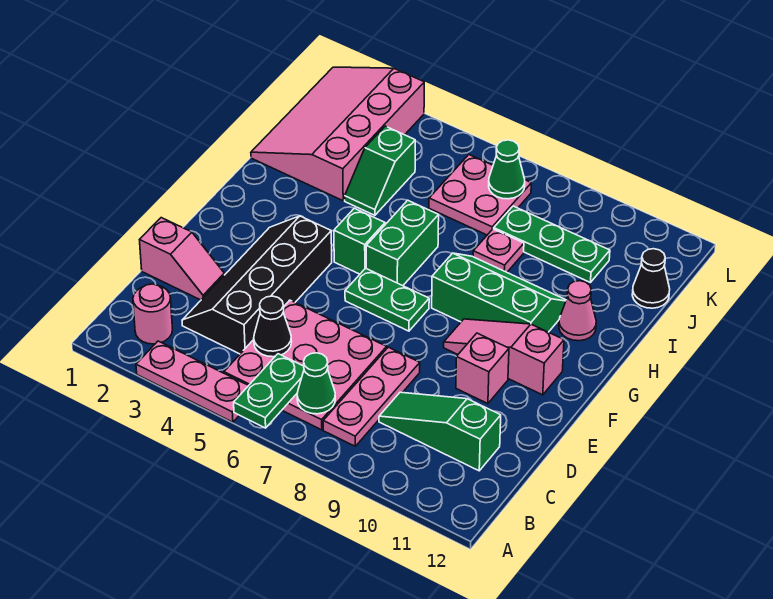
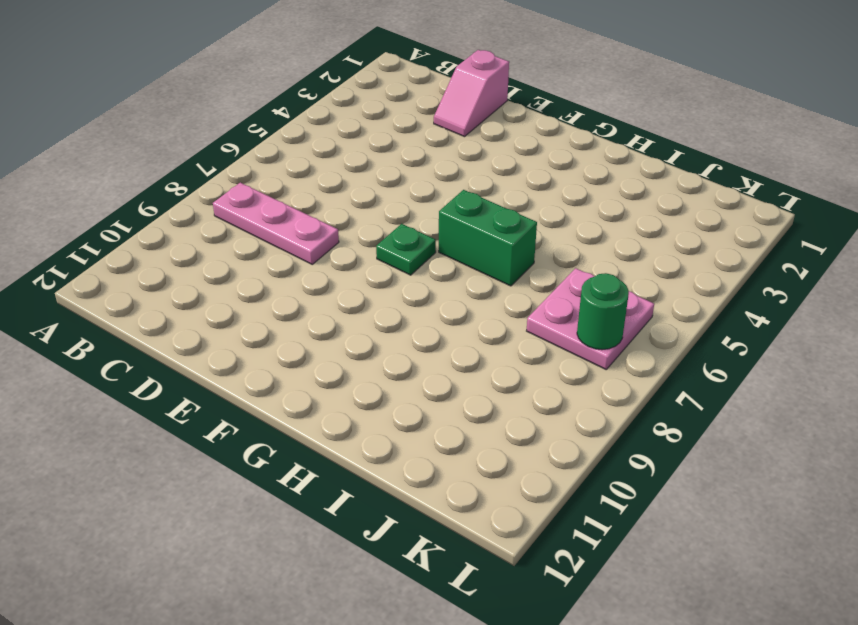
green plate F7 level 1 -> green plate F6:F7 level 1
green round brick K7 level 2 -> green cone K7 level 2
none -> pink plate A3:A5 level 1
none -> pink round brick B2 level 1
none -> pink plate B5:D7 level 1

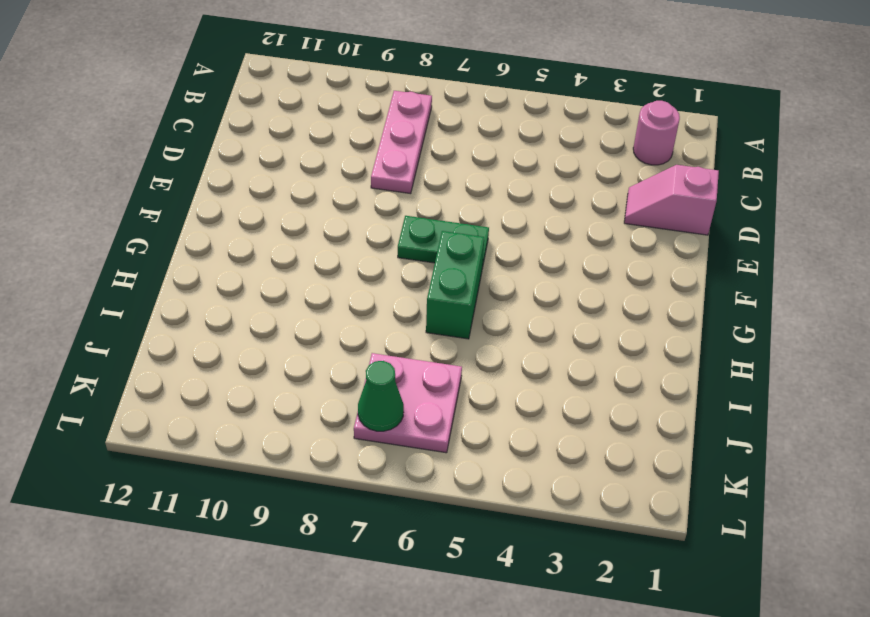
none -> pink plate A3:A5 level 1
none -> pink plate B5:D7 level 1
none -> black slope C3:F4 level 1 top 4

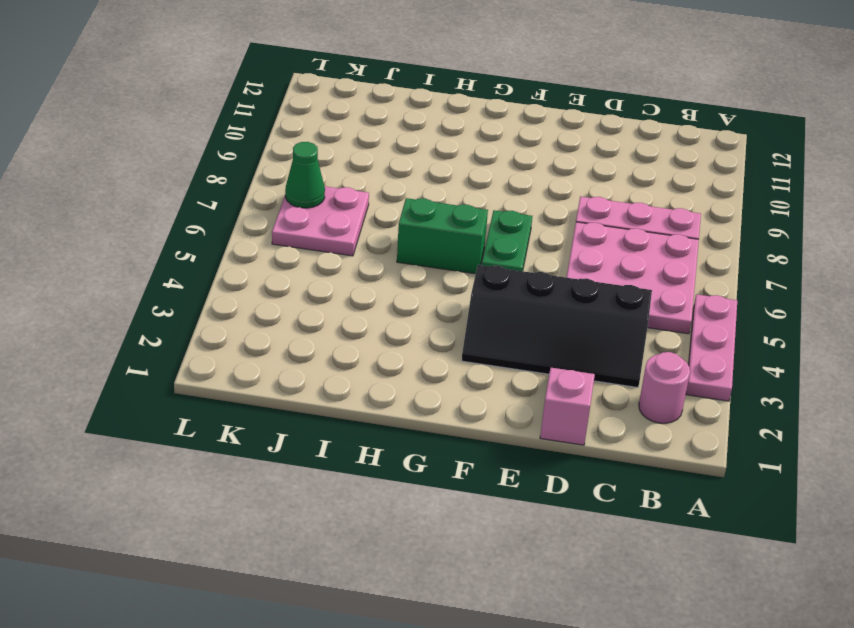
none -> green slope C9:C11 level 1 top 11
none -> pink brick E10 level 1
none -> pink slope F9:F11 level 1 top 11

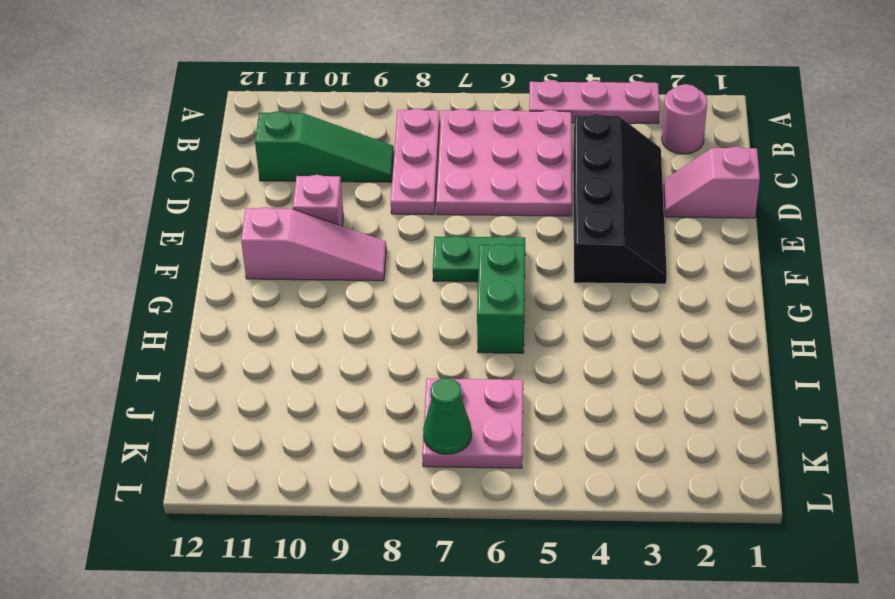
none -> green brick G5 level 1
none -> green slope G8:H10 level 1 top G
none -> pink cone H11 level 1

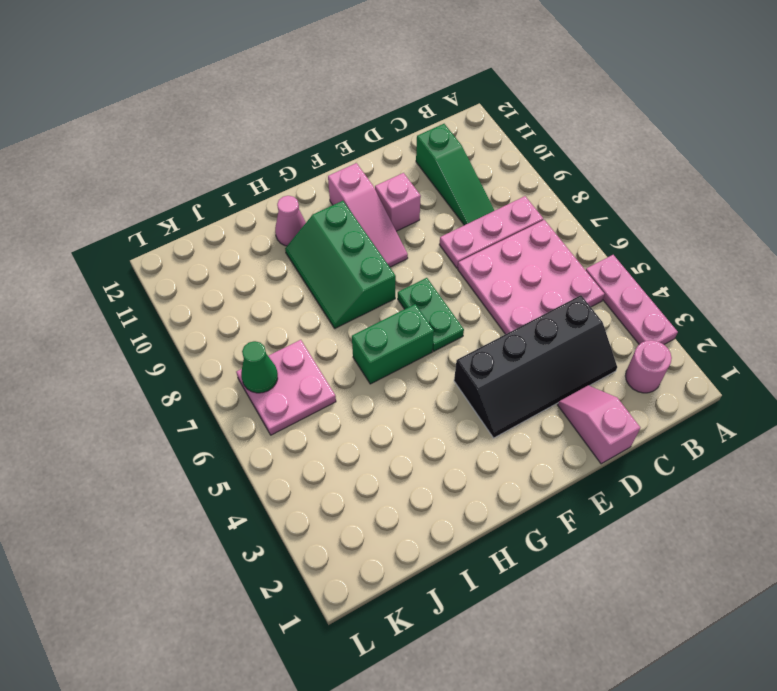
none -> green brick G5 level 1
none -> pink slope I1:L3 level 1 top 3
none -> green slope I4:J4 level 1 top J

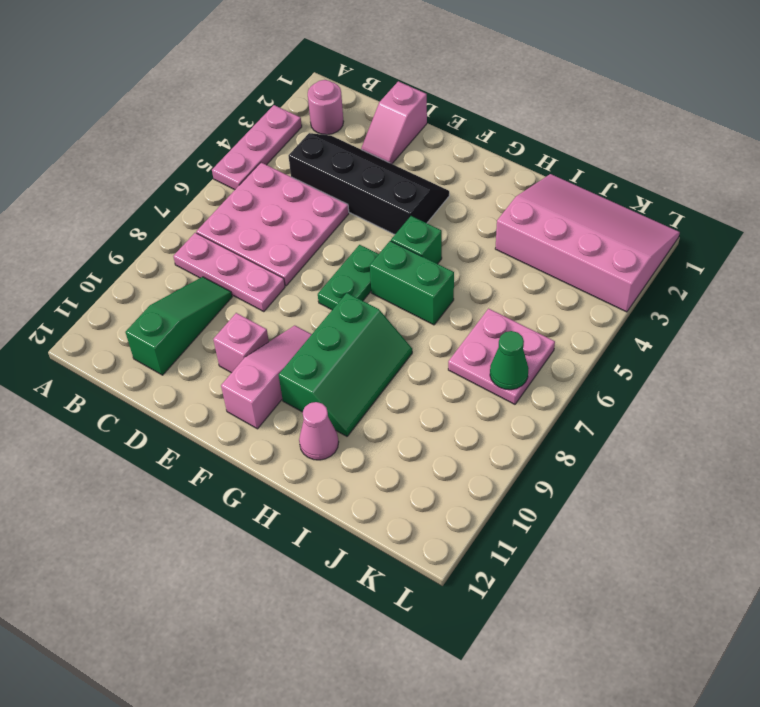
none -> green slope I4:J4 level 1 top J
none -> pink plate I8 level 1
none -> green plate J8:J10 level 1

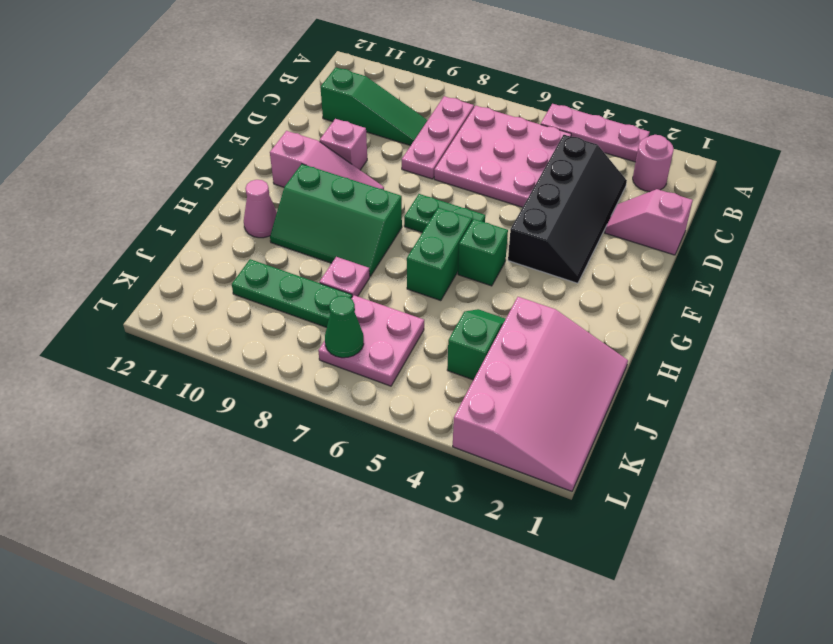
none -> black cone J12 level 1
none -> green plate A6:B6 level 2
none -> green cone B7 level 2

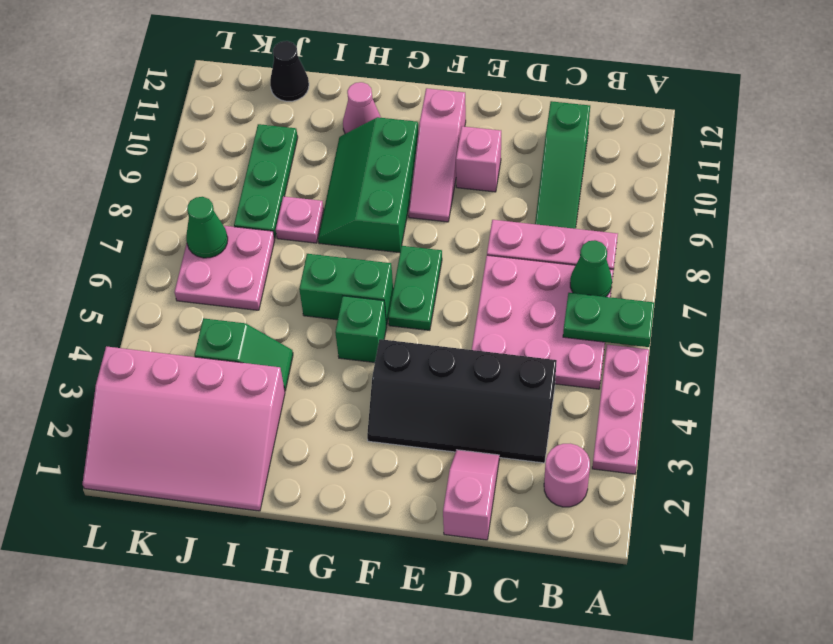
none -> black cone C5 level 2

